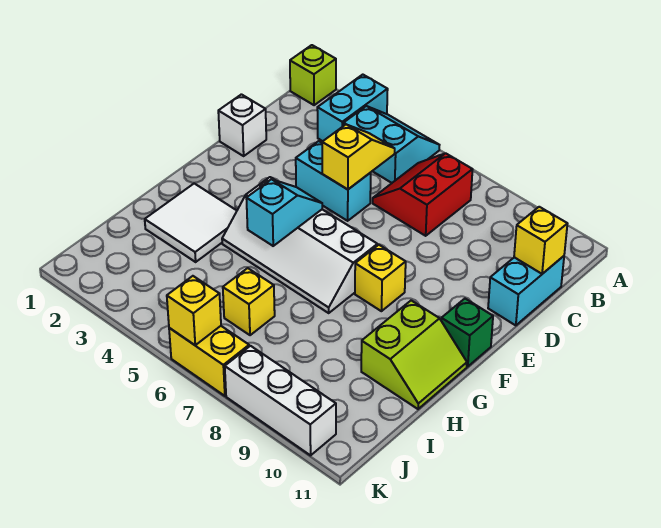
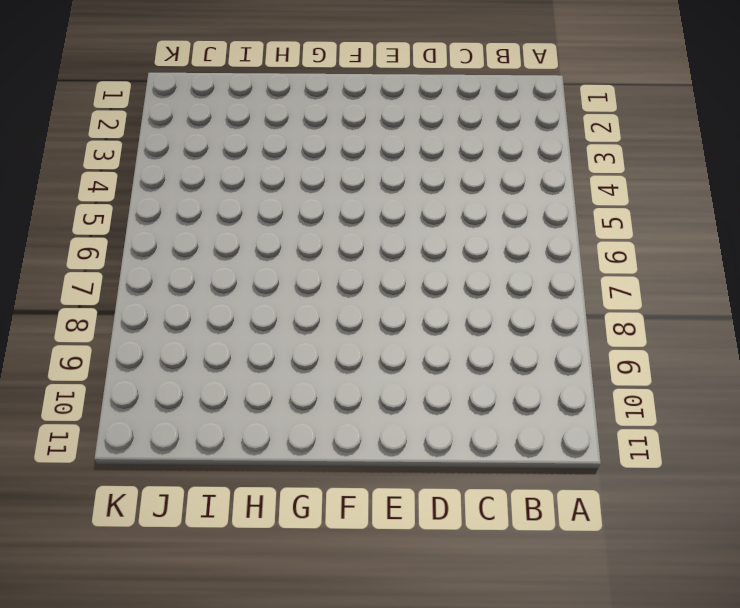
none -> lime brick A1 level 1
none -> cyan brick A3:B3 level 1
none -> cyan slope A4:B5 level 1 top B

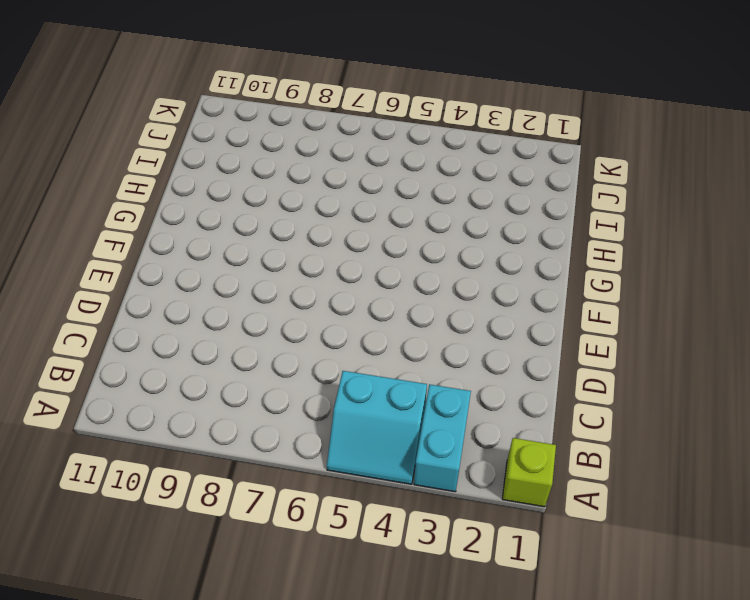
none -> red slope B6:C7 level 1 top 7
none -> cyan brick C11:D11 level 1
none -> white brick D1 level 1

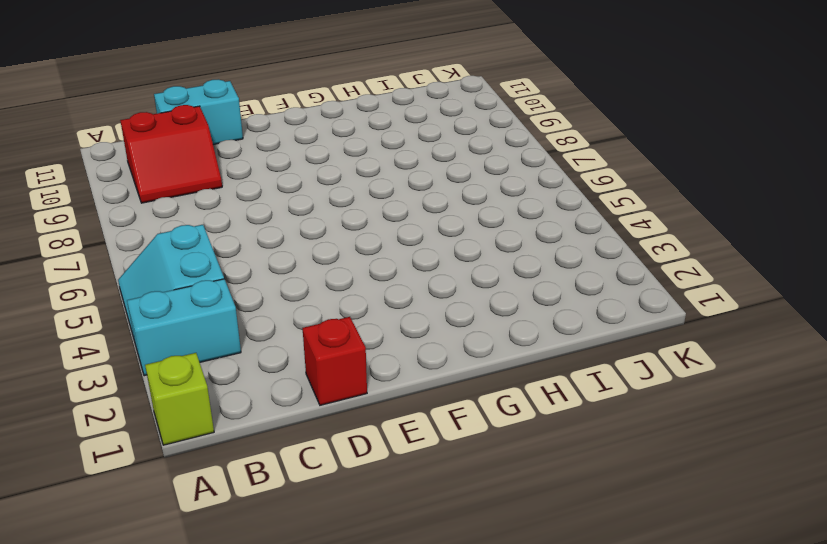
red slope B9:C10 level 1 top 10 -> red slope B6:C7 level 1 top 7
red brick D1 level 1 -> white brick D1 level 1
none -> cyan brick D4:D5 level 1
none -> white slope F4:G7 level 1 top F
none -> yellow brick F8 level 1

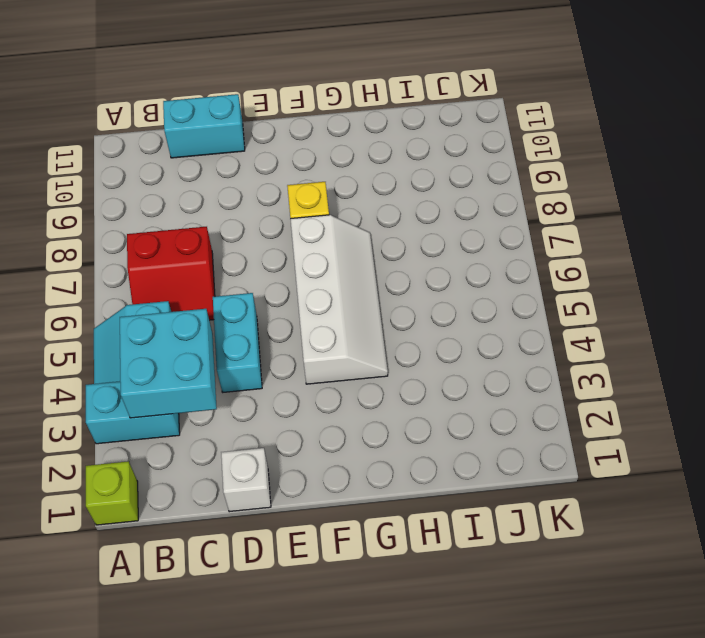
cyan brick B3:C4 level 2 -> none
none -> green brick F11 level 1
none -> white tile G2:H3 level 1
none -> lime slope G10:H11 level 1 top 10

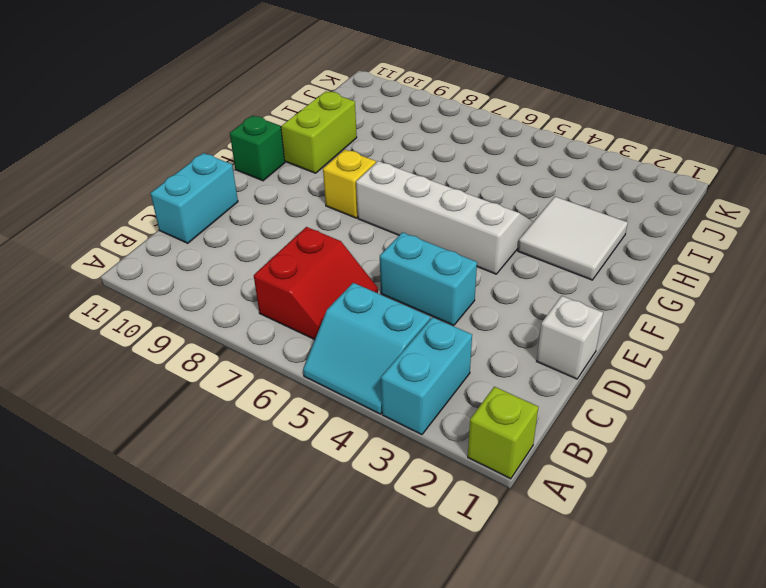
none -> yellow brick I6 level 1
none -> yellow brick K6:K7 level 1
none -> white brick K8:K10 level 1

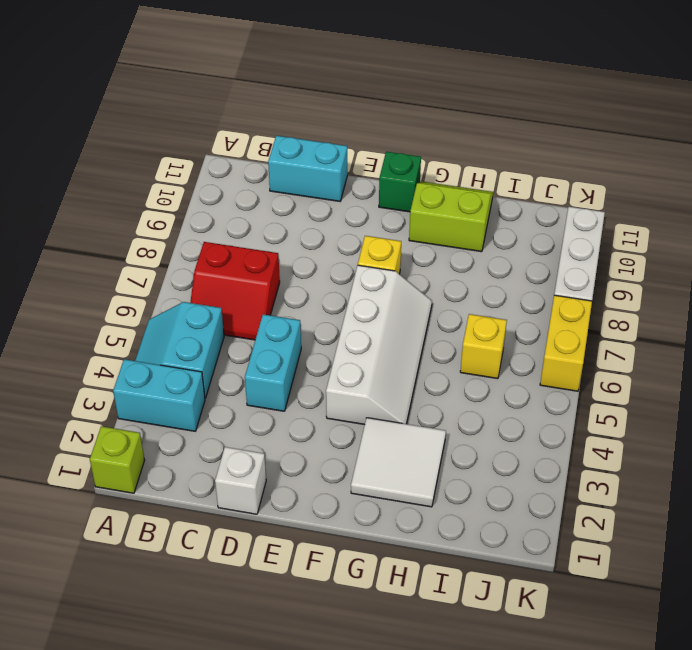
none -> yellow slope C5:D5 level 2 top D
none -> yellow brick C11 level 2
none -> cyan slope F5:G5 level 2 top G

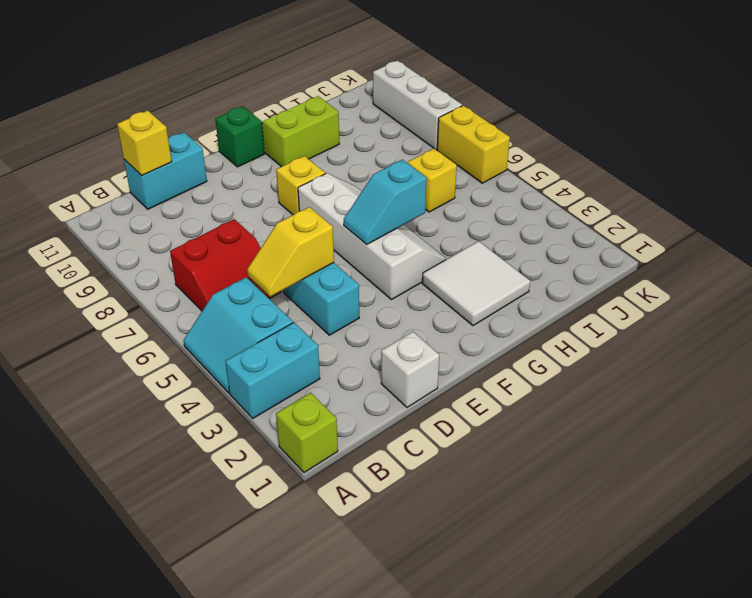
none -> yellow brick K6 level 2

